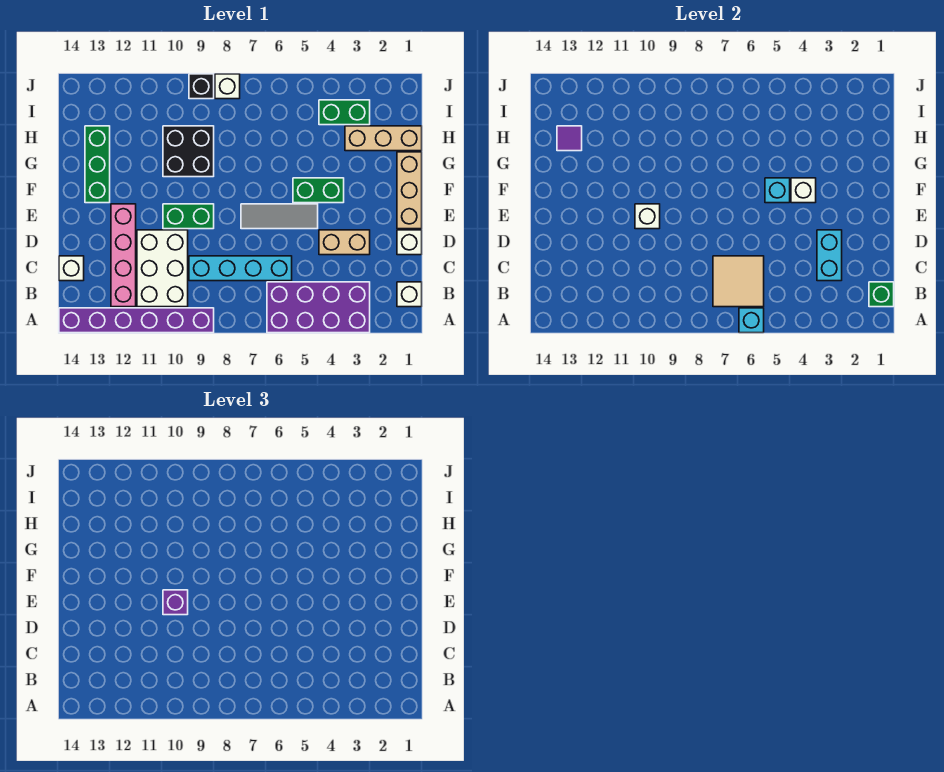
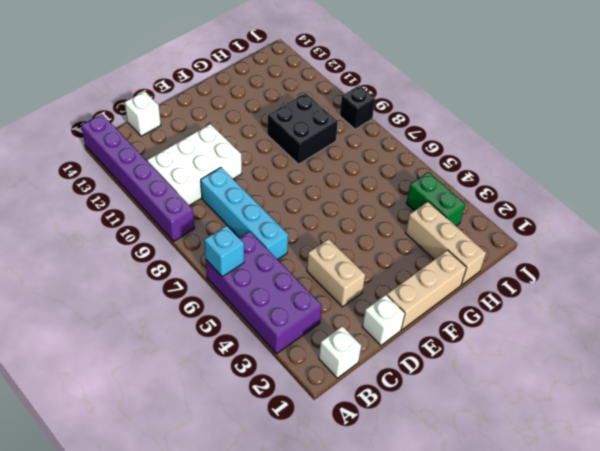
none -> pink brick B12:E12 level 1
none -> grey tile E5:E7 level 1
none -> green brick E9:E10 level 1

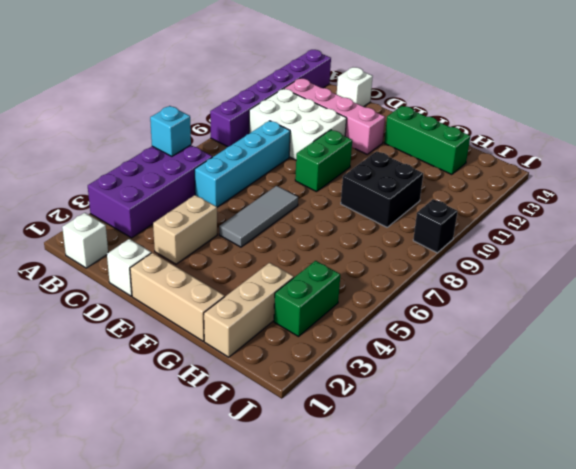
none -> green brick F4:F5 level 1
none -> white brick J8 level 1
none -> green brick B1 level 2

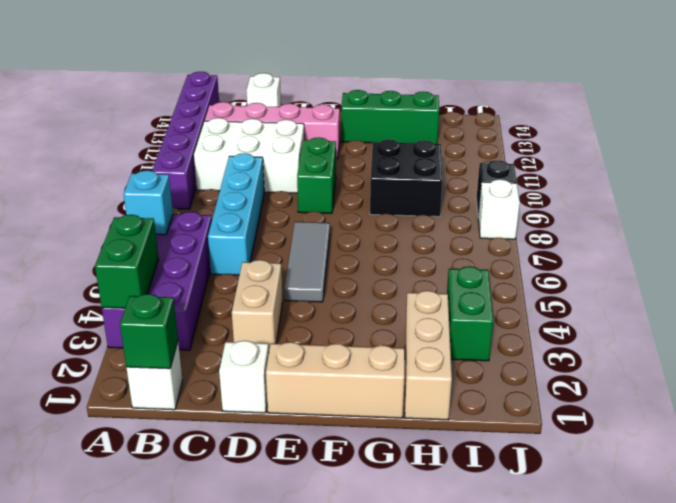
green brick A3:A4 level 2 -> green brick F4:F5 level 1
none -> tan tile B6:C7 level 2
none -> cyan brick C3:D3 level 2
none -> white brick E10 level 2

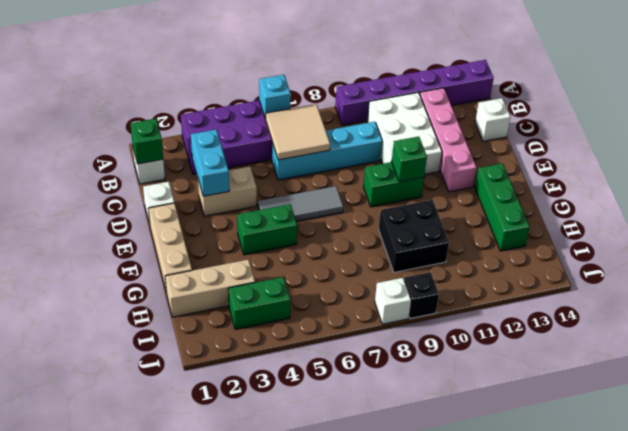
green brick E10 level 2 -> white brick E10 level 2
none -> white brick F4 level 2
none -> cyan brick F5 level 2
none -> purple tile H13 level 2

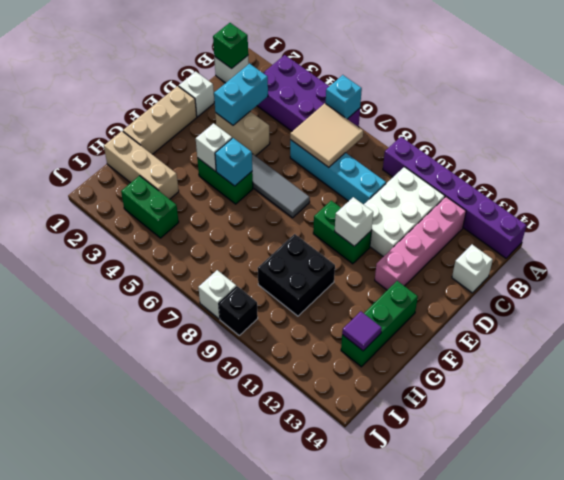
none -> purple brick E10 level 3

